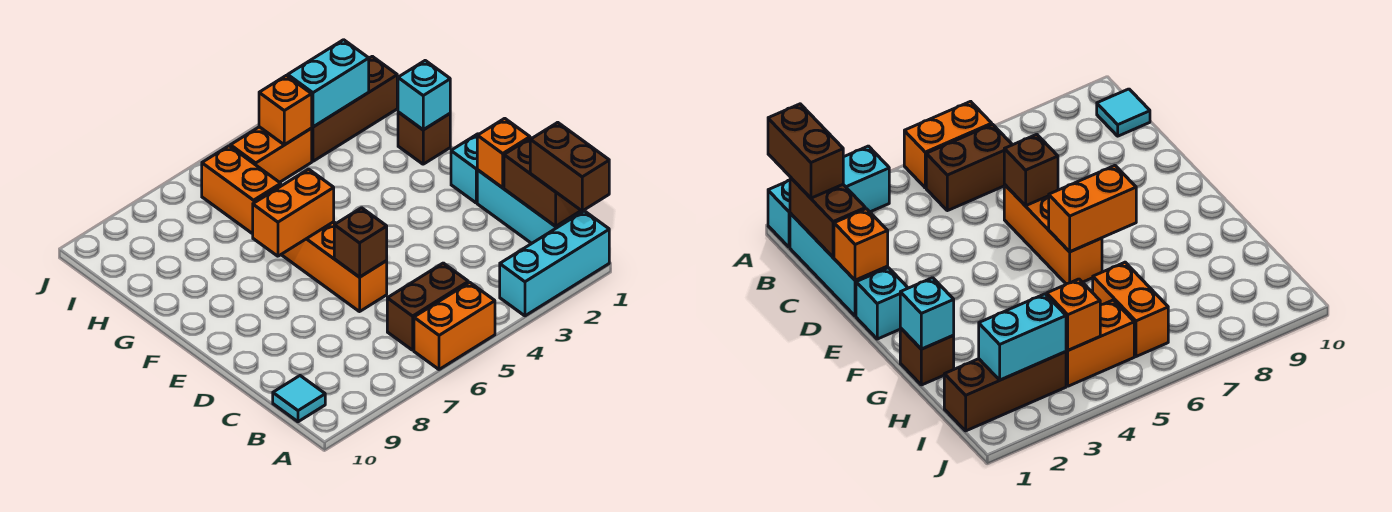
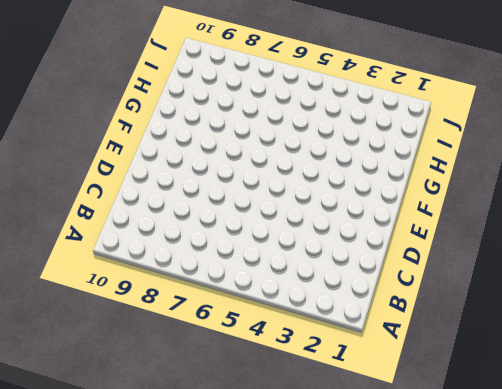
none -> cyan brick A1:A3 level 1
none -> orange brick A5:A6 level 1
none -> cyan brick B1:D1 level 1

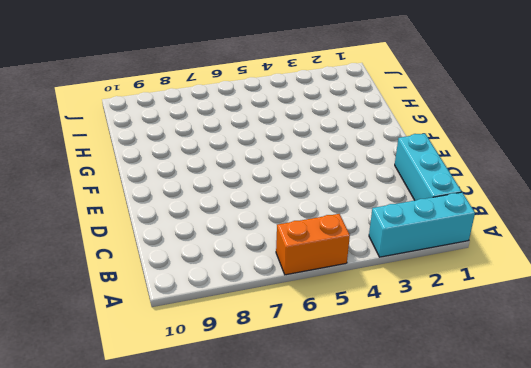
none -> brown brick B5:B6 level 1
none -> cyan tile B10 level 1
none -> orange brick D6:F6 level 1

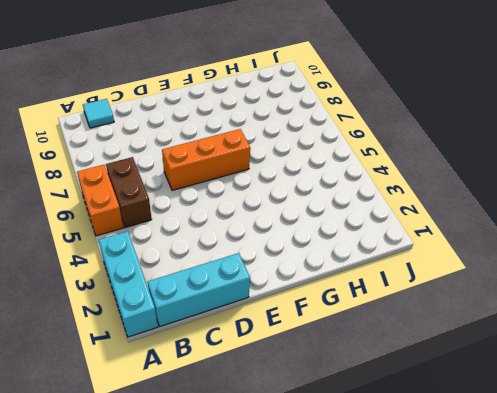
none -> cyan brick E1 level 1
none -> brown brick G1 level 1
none -> orange brick H6:I6 level 1

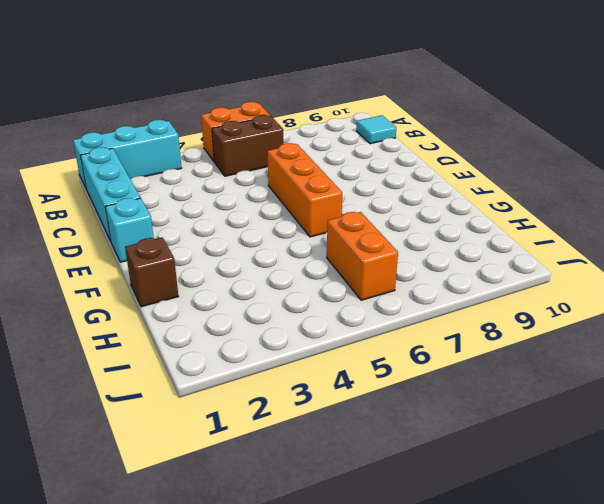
none -> brown brick I1:I3 level 1
none -> orange brick I4:I5 level 1
none -> brown brick B1:C1 level 2

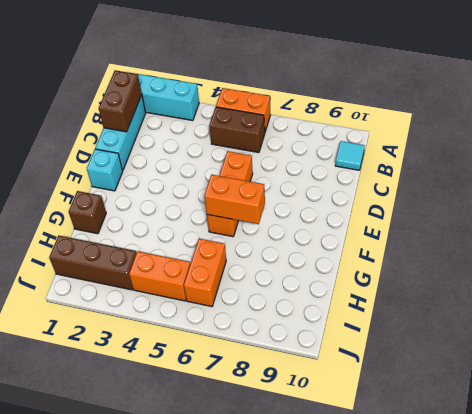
none -> orange brick D1 level 2
none -> brown brick D6 level 2
none -> cyan brick G1 level 2

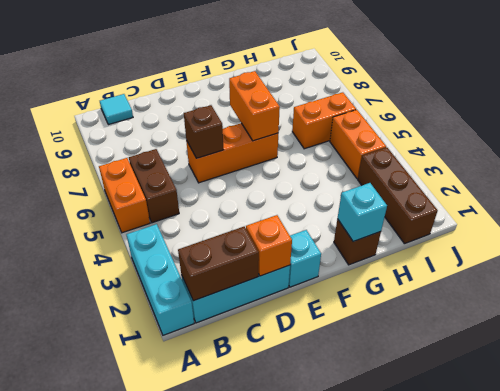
none -> cyan brick I2:I3 level 2
none -> orange brick I4 level 2
none -> brown brick A1:B1 level 3

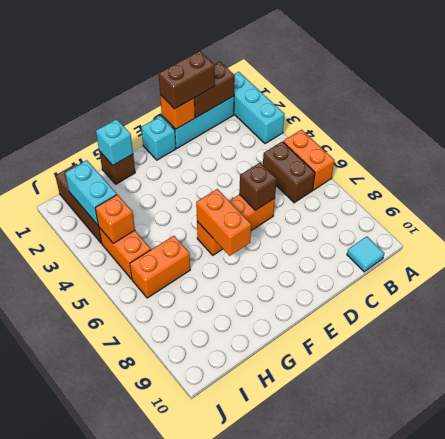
brown brick C1:D1 level 3 -> brown brick A1:B1 level 3

